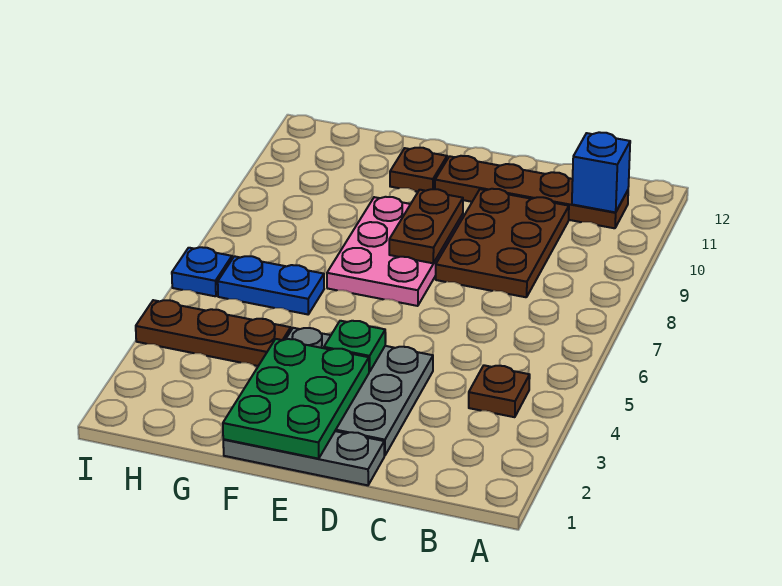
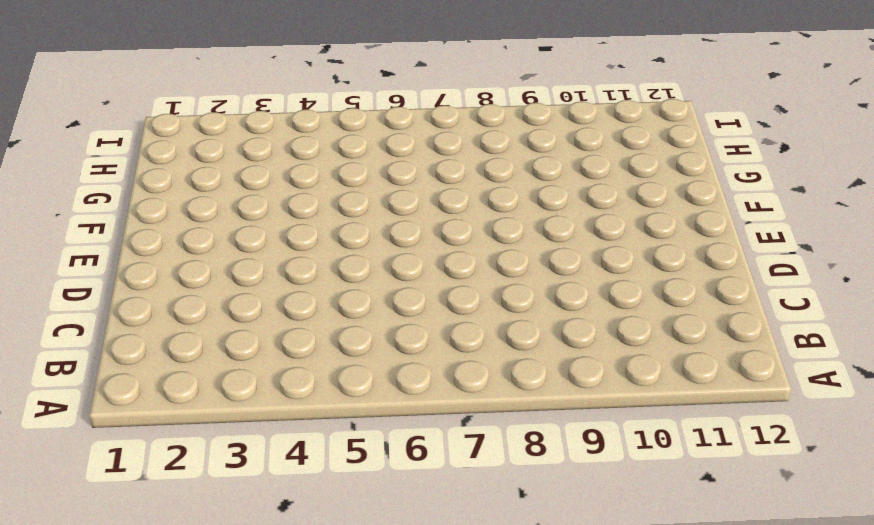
none -> brown plate B4 level 1
none -> brown plate B11:E11 level 1
none -> brown plate C8:D10 level 1

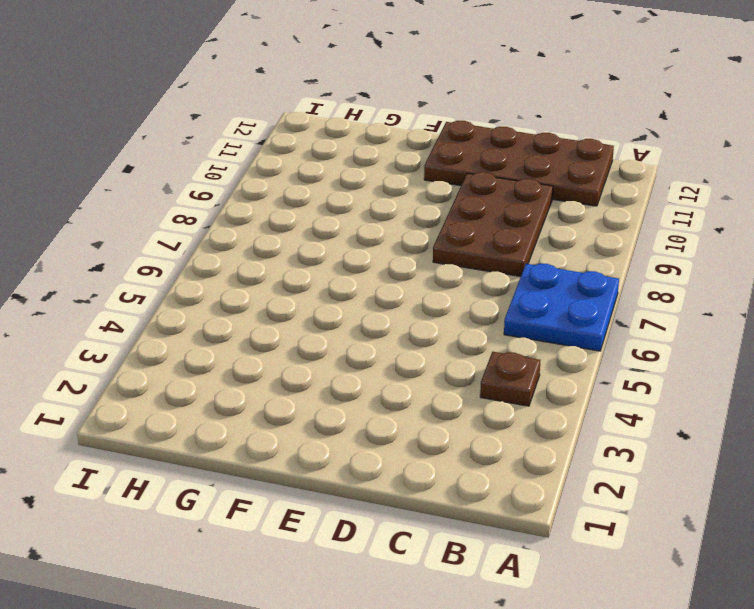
blue plate A6:B7 level 1 -> none
brown plate B11:E12 level 1 -> brown plate B11:E11 level 1
none -> grey plate D1:F1 level 1
none -> grey plate D2:F4 level 1
none -> pink plate E7:F9 level 1

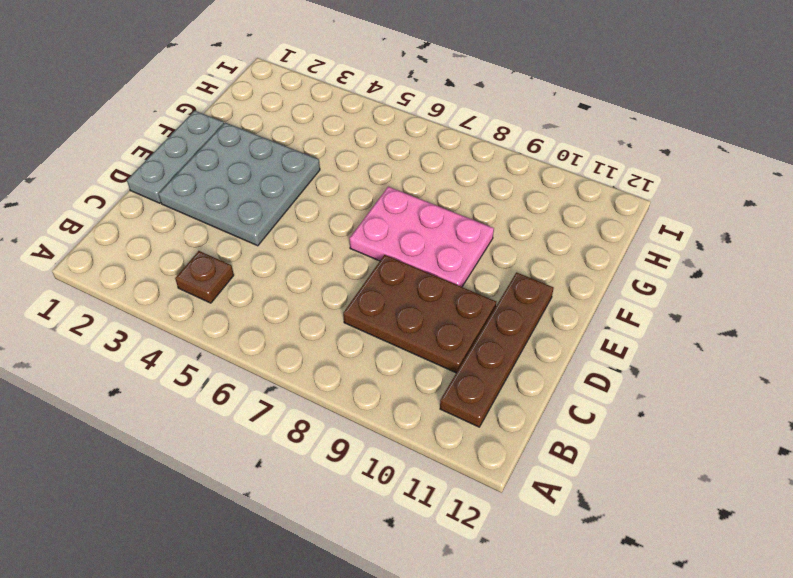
none -> brown plate F11 level 1
none -> brown plate G4:I4 level 1
none -> blue plate G6:H6 level 1

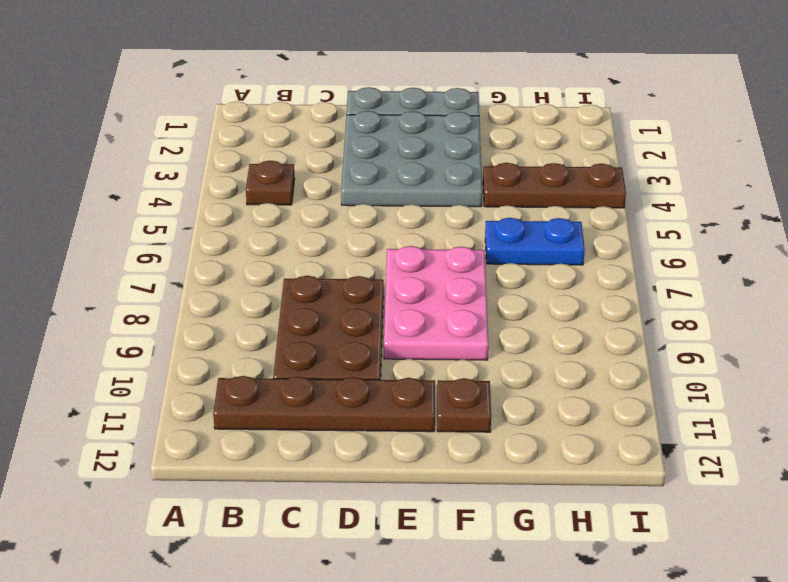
none -> blue plate I6 level 1
none -> blue brick B11 level 2
none -> green plate E1:F3 level 2

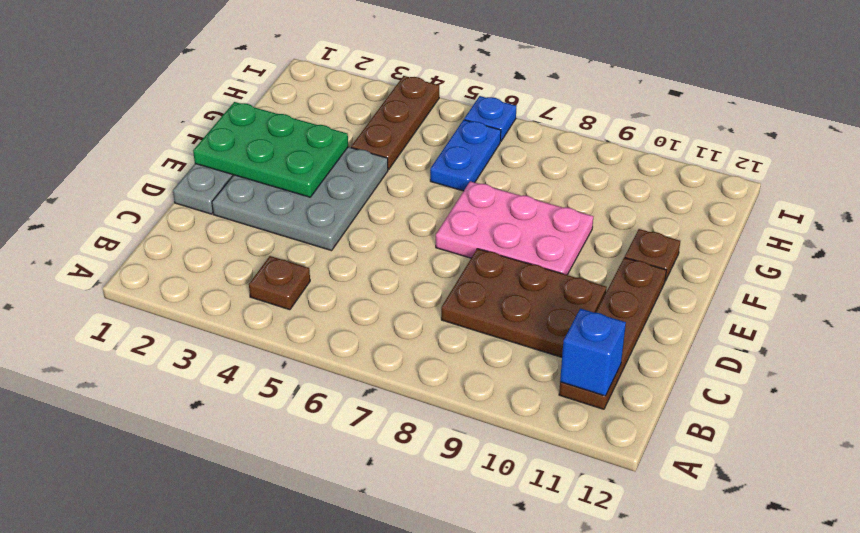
none -> green plate E4 level 2
none -> brown plate E8:E9 level 2

